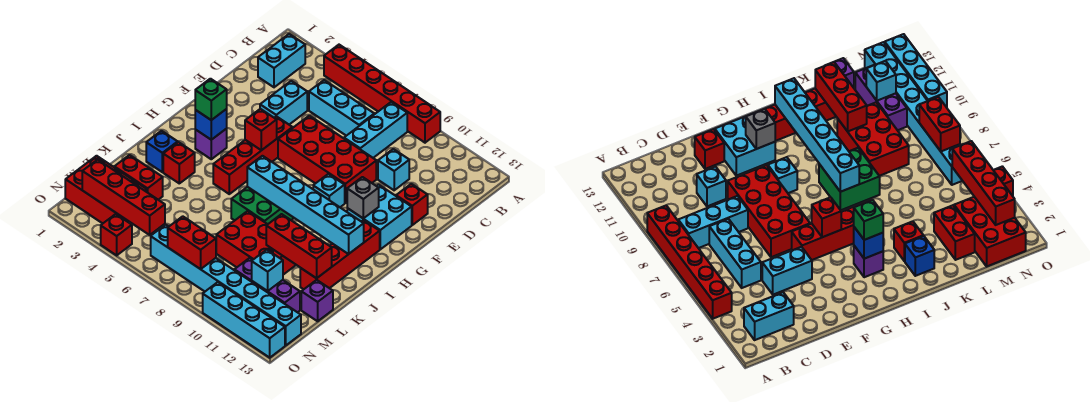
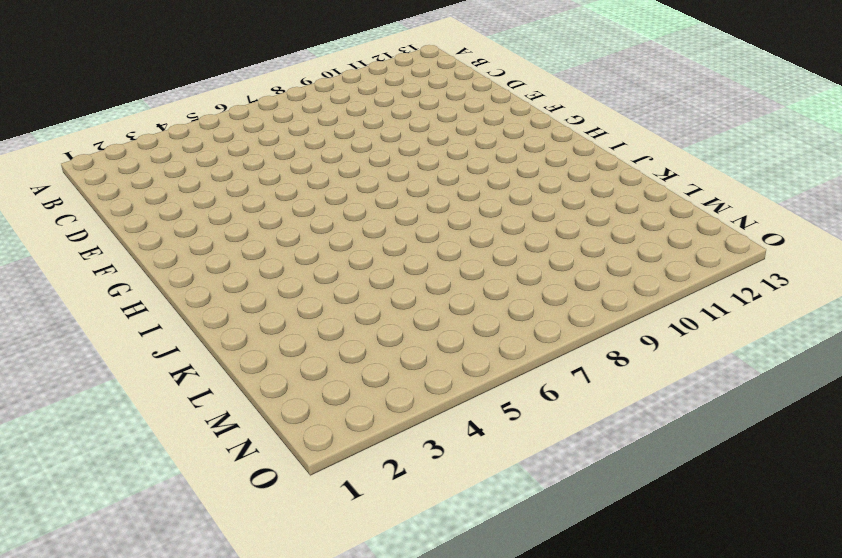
none -> red brick A4:A9 level 1
none -> cyan brick B2:C2 level 1
none -> cyan brick B8:D8 level 1
none -> cyan brick C5:C7 level 1

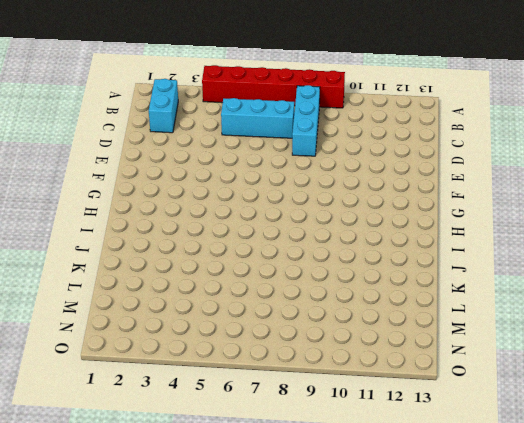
none -> cyan brick D4:E4 level 1
none -> cyan brick D10 level 1
none -> red brick E6:F9 level 1
none -> red brick E12 level 1

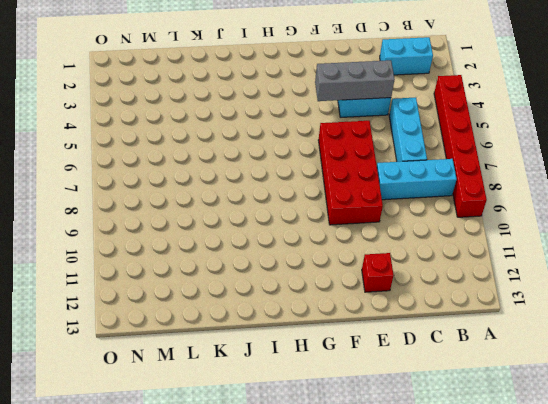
grey brick D4:F4 level 2 -> none
none -> cyan brick D10 level 1
none -> red brick F5:I5 level 1
none -> cyan brick F11:G12 level 1
none -> cyan brick G9 level 1

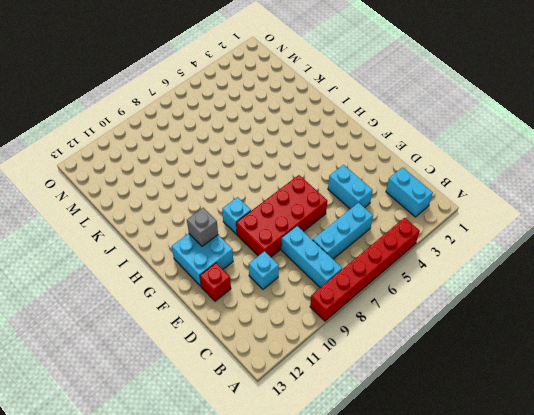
none -> red brick F5:I5 level 1
none -> purple brick H3 level 1
none -> red brick H12:K12 level 1
none -> green brick I7:J8 level 1

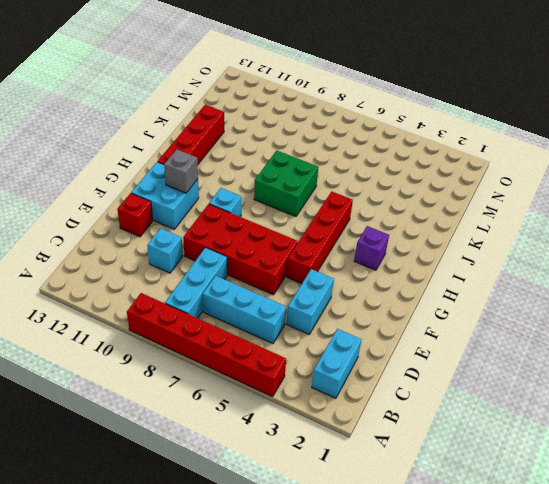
none -> blue brick J2 level 1
none -> red brick J3 level 1
none -> red brick K8:L10 level 1
none -> red brick L2:L3 level 1

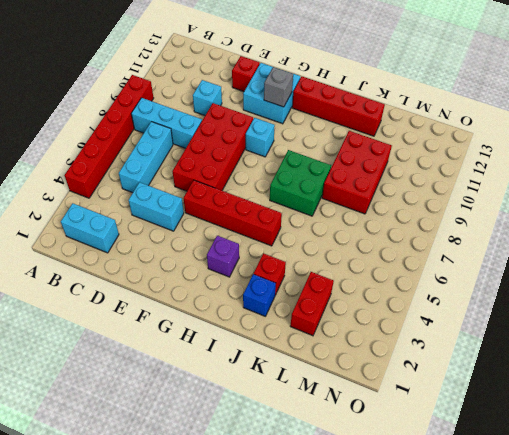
none -> purple brick L13 level 1
none -> red brick M1:N3 level 1
none -> purple brick M10:M12 level 1
none -> cyan brick N6:N13 level 1

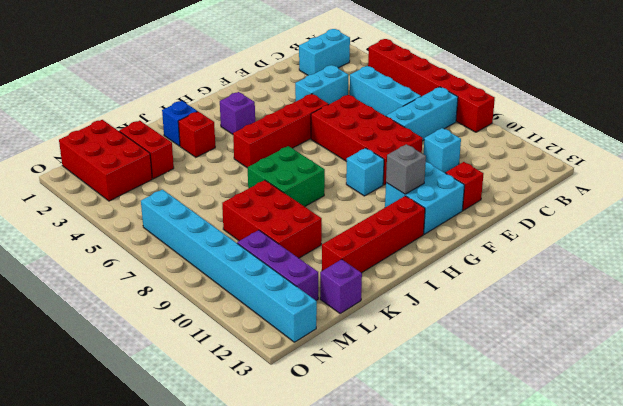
none -> red brick O4 level 1
none -> cyan brick O10:O13 level 1
none -> red brick G5 level 2
none -> blue brick H3 level 2

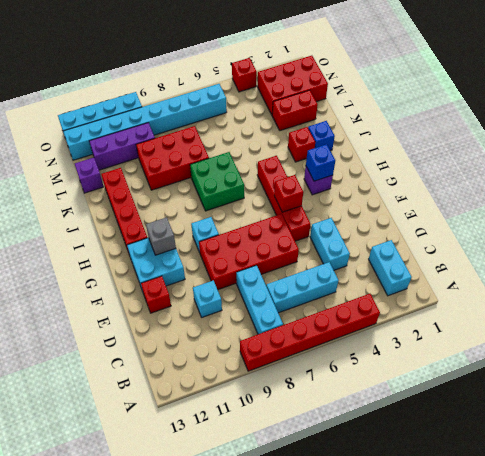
none -> cyan brick I7:I12 level 2
none -> red brick K10:K12 level 2
none -> cyan brick M11 level 2
none -> red brick N2:N5 level 2

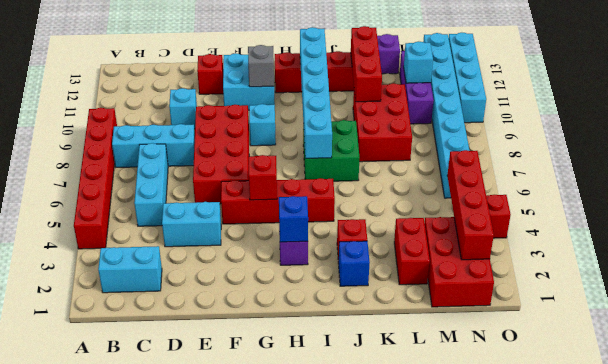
none -> red brick N7:N8 level 2
none -> green brick H3 level 3

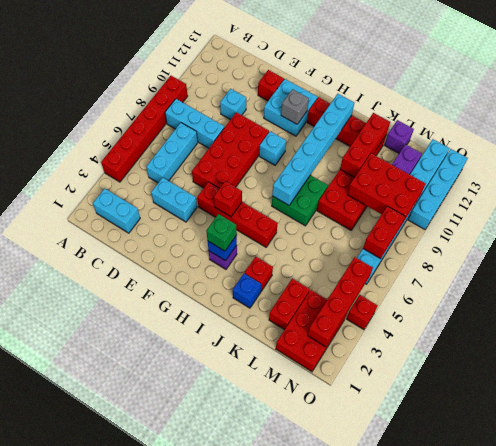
red brick L9:N10 level 2 -> none
none -> cyan brick M11 level 2

